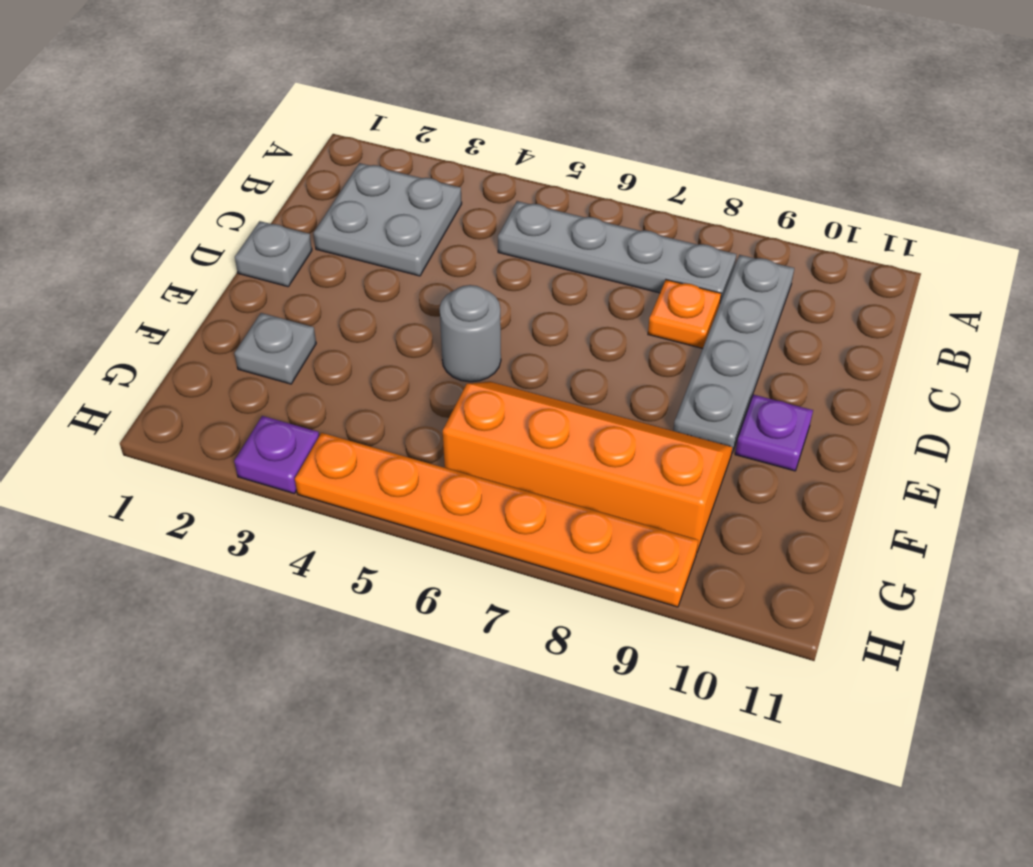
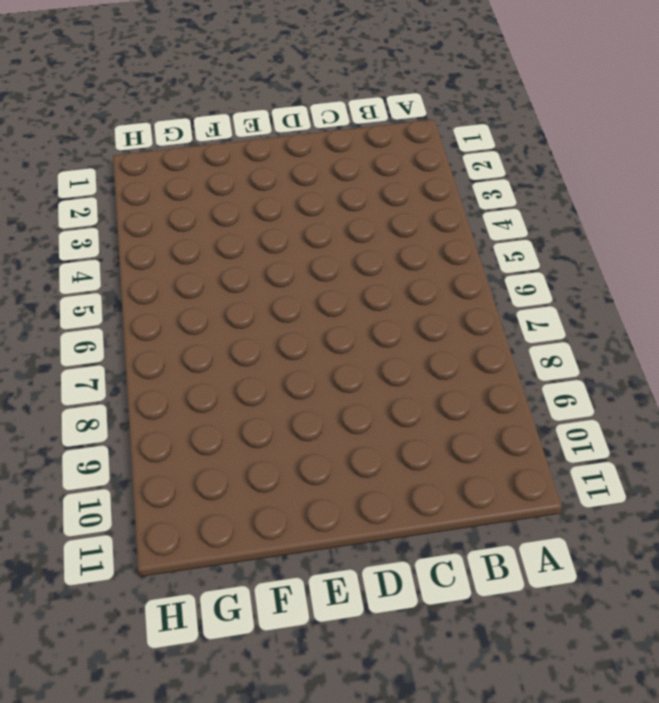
none -> grey plate B2:C3 level 1
none -> grey plate B5:B8 level 1

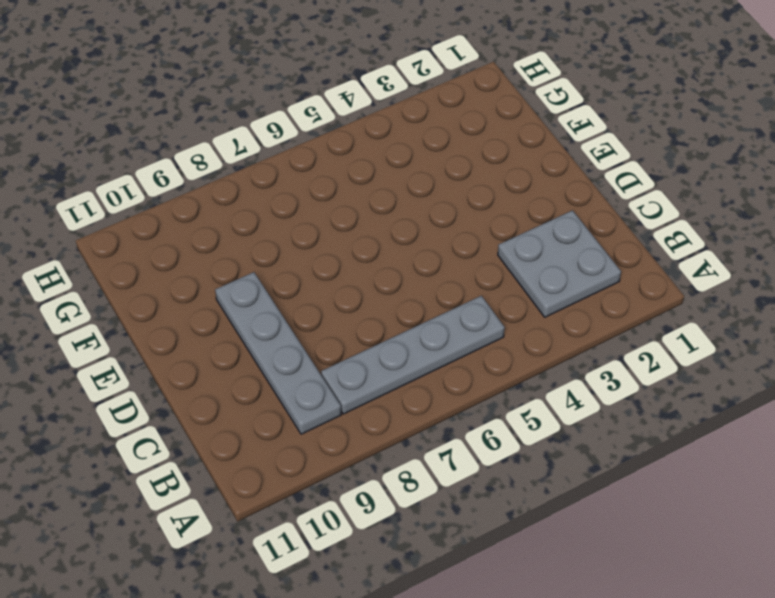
none -> orange plate C8 level 1
none -> grey plate D1 level 1

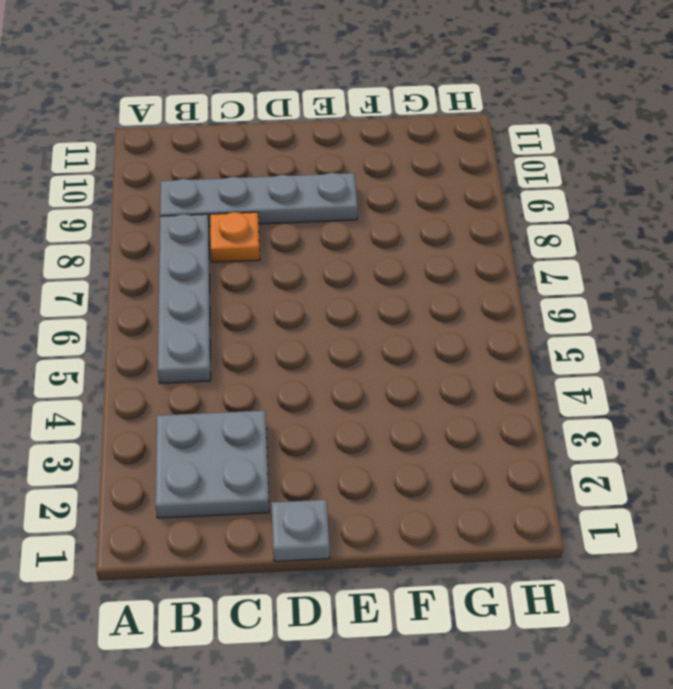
none -> grey round brick E5 level 1
none -> purple plate E10 level 1

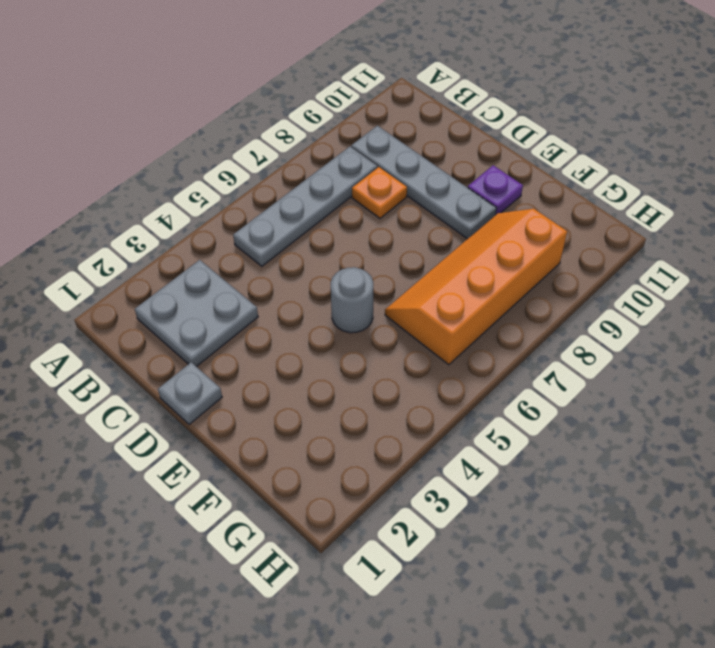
none -> grey plate F2 level 1
none -> purple plate H3 level 1

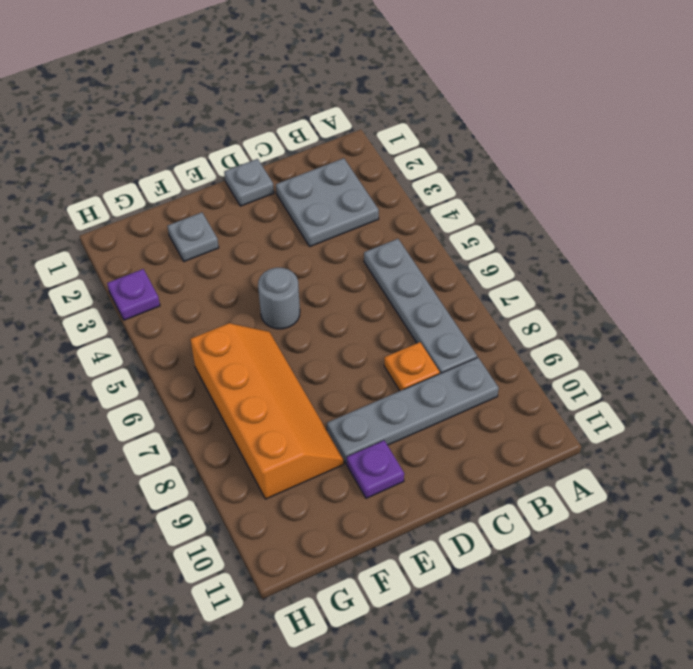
none -> orange plate H4:H9 level 1

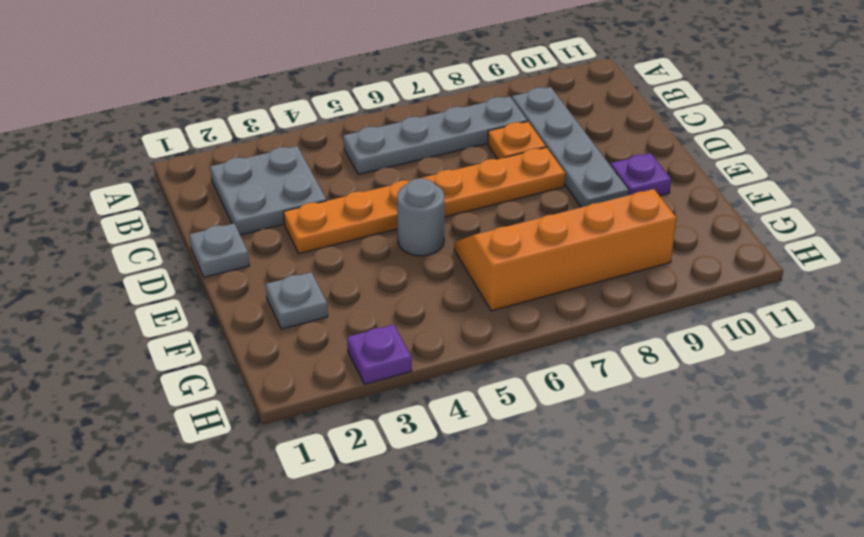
orange plate D3:D8 level 1 -> orange plate H4:H9 level 1

